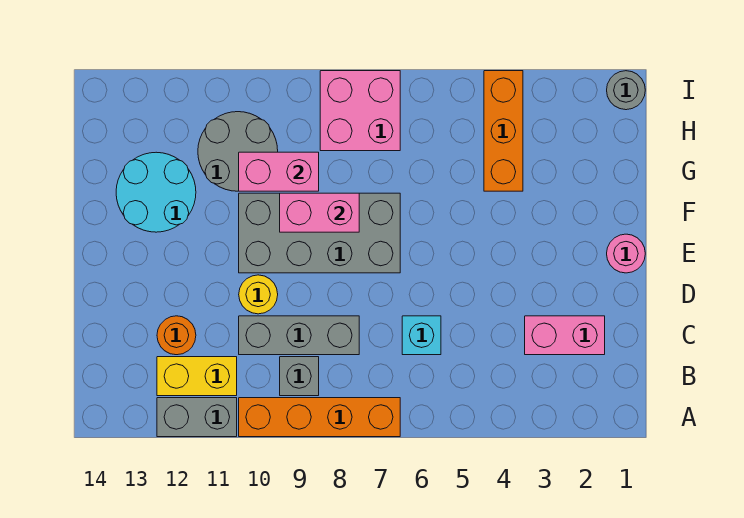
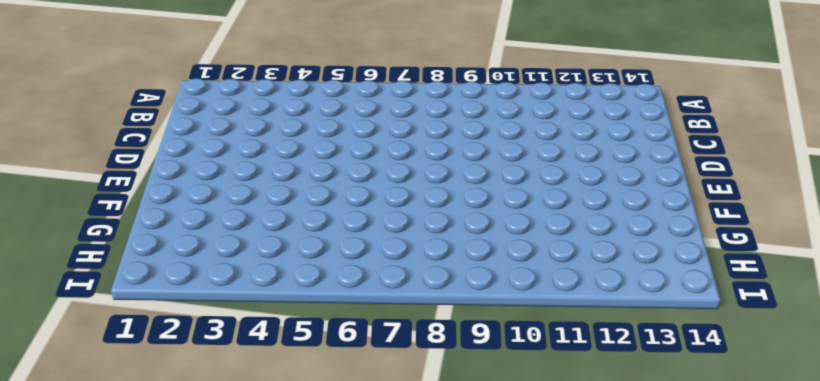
none -> orange brick A7:A10 level 1
none -> grey brick A11:A12 level 1
none -> grey brick B9 level 1

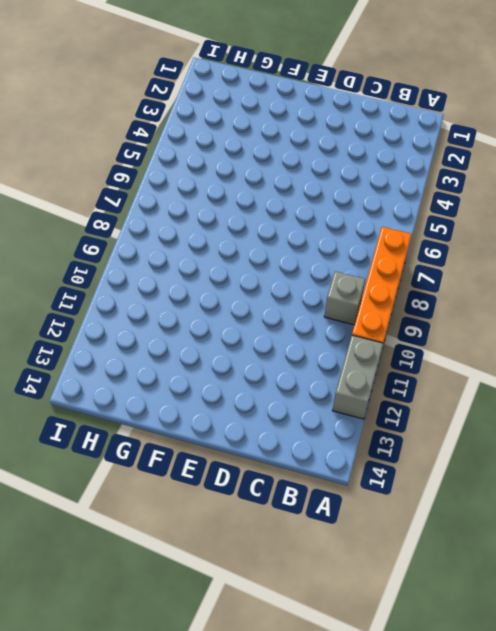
none -> yellow brick B11:B12 level 1
none -> pink brick C2:C3 level 1
none -> cyan brick C6 level 1

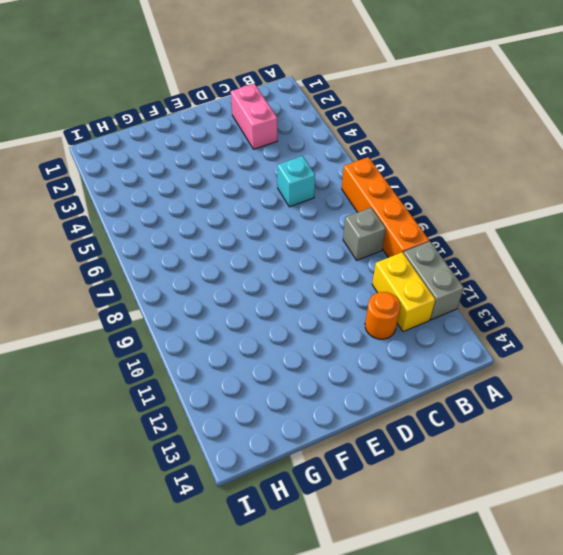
none -> grey brick C8:C10 level 1
none -> yellow round brick D10 level 1
none -> pink round brick E1 level 1

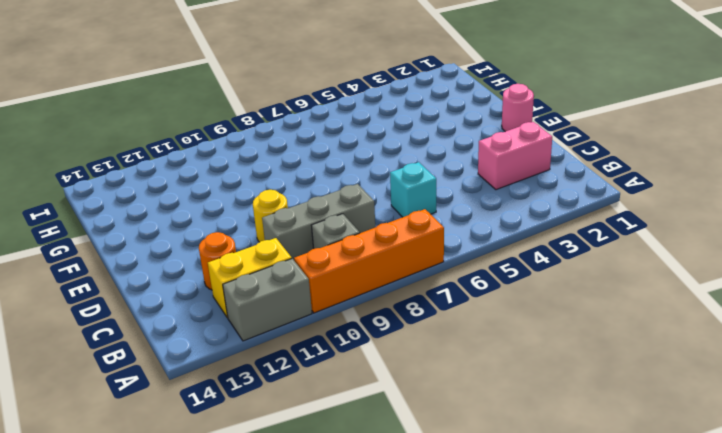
none -> grey brick E7:F10 level 1
none -> cyan round brick F12:G13 level 1
none -> orange brick G4:I4 level 1

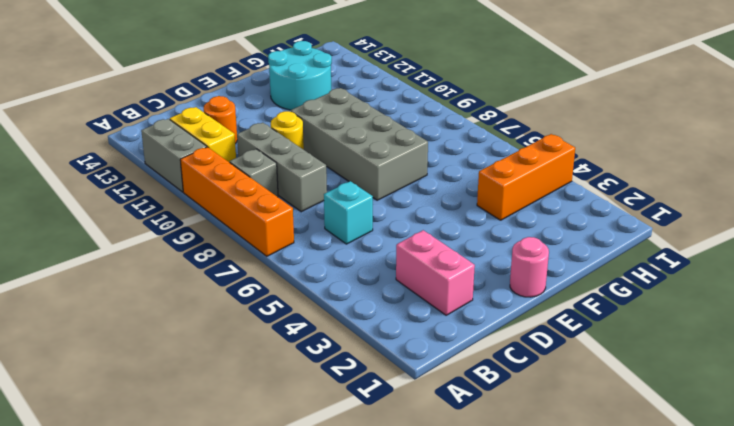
none -> grey round brick G10:H11 level 1
none -> pink brick H7:I8 level 1
none -> grey round brick I1 level 1

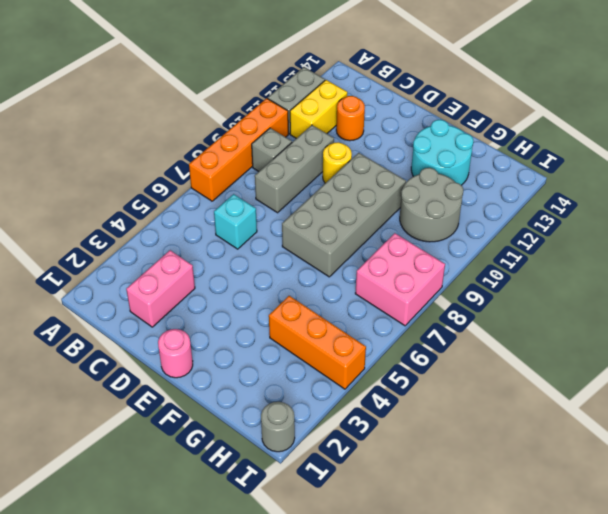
none -> pink brick F8:F9 level 2
none -> pink brick G9:G10 level 2

